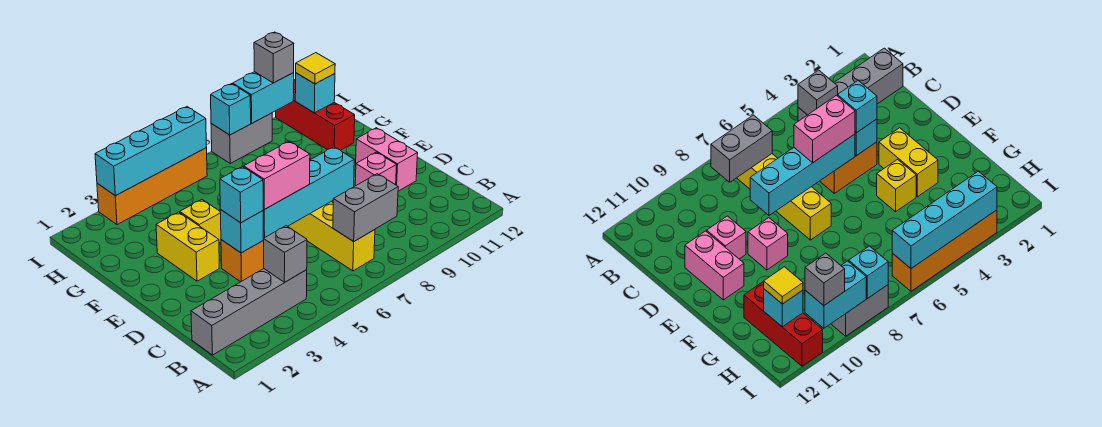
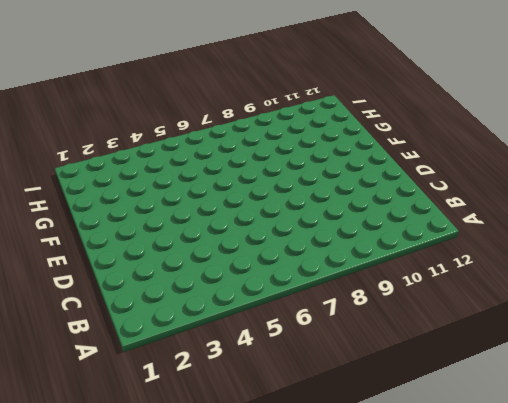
none -> grey brick B1:B4 level 1
none -> yellow brick B7:E7 level 1
none -> orange brick D4:D5 level 1

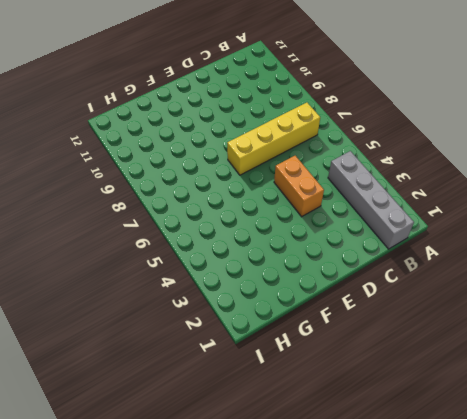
none -> pink brick D10 level 1
none -> pink brick D11:E11 level 1
none -> yellow brick E3:F3 level 1

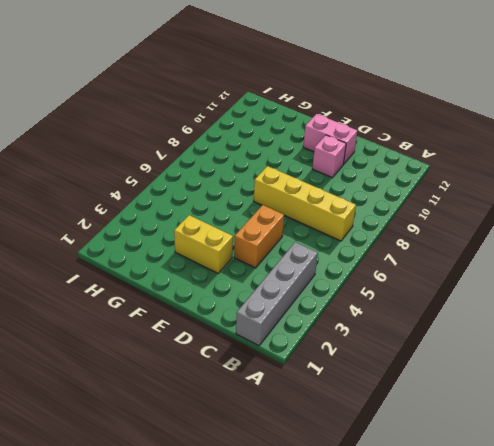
none -> pink brick E9 level 1
none -> yellow brick F4 level 1
none -> red brick G11:I11 level 1

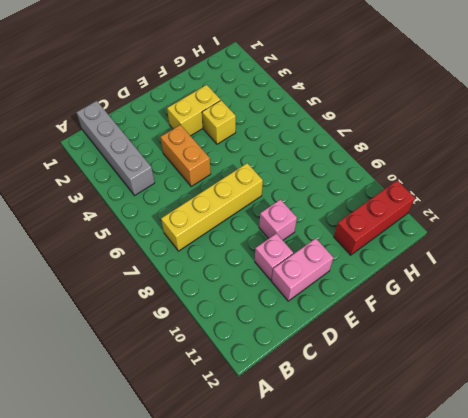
none -> orange brick I3:I6 level 1
none -> grey brick I8:I9 level 1
none -> grey brick B4 level 2

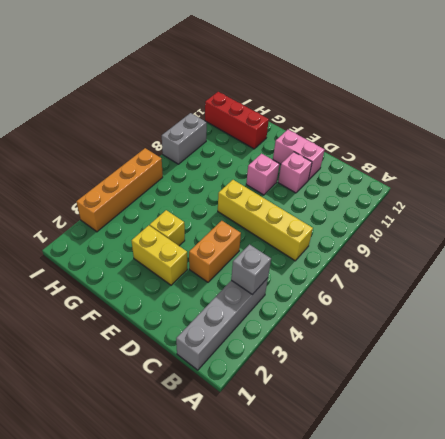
none -> grey brick B7:B8 level 2
none -> cyan brick D4 level 2
none -> cyan brick D5:D8 level 2

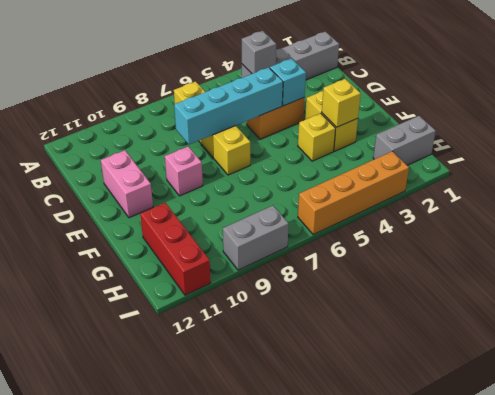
yellow brick F3 level 2 -> none
grey brick H1:H2 level 1 -> grey brick B7:B8 level 2
none -> pink brick D10 level 1
none -> cyan brick H11 level 2
none -> cyan brick I3:I6 level 2

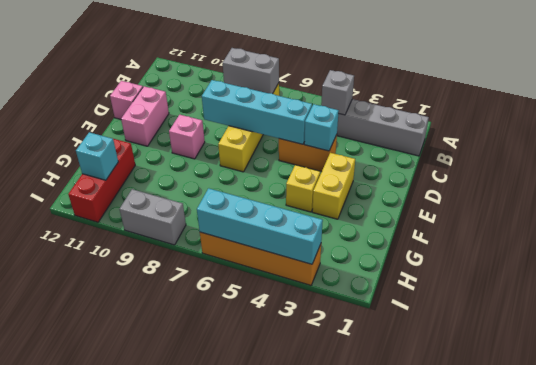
pink brick D12 level 1 -> pink brick D10 level 1
none -> cyan brick I8 level 2
none -> cyan brick I9:I10 level 2
none -> cyan brick D4 level 3

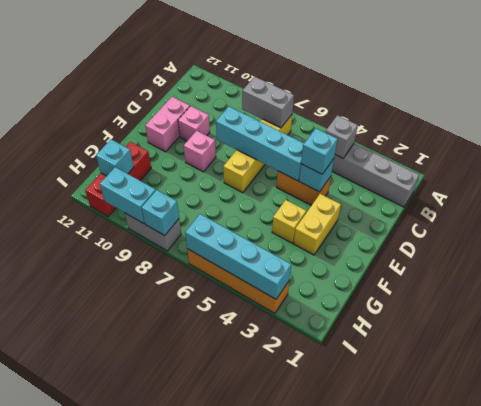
none -> pink brick D5:D6 level 3
none -> yellow tile H11 level 3
none -> grey brick I10 level 3

